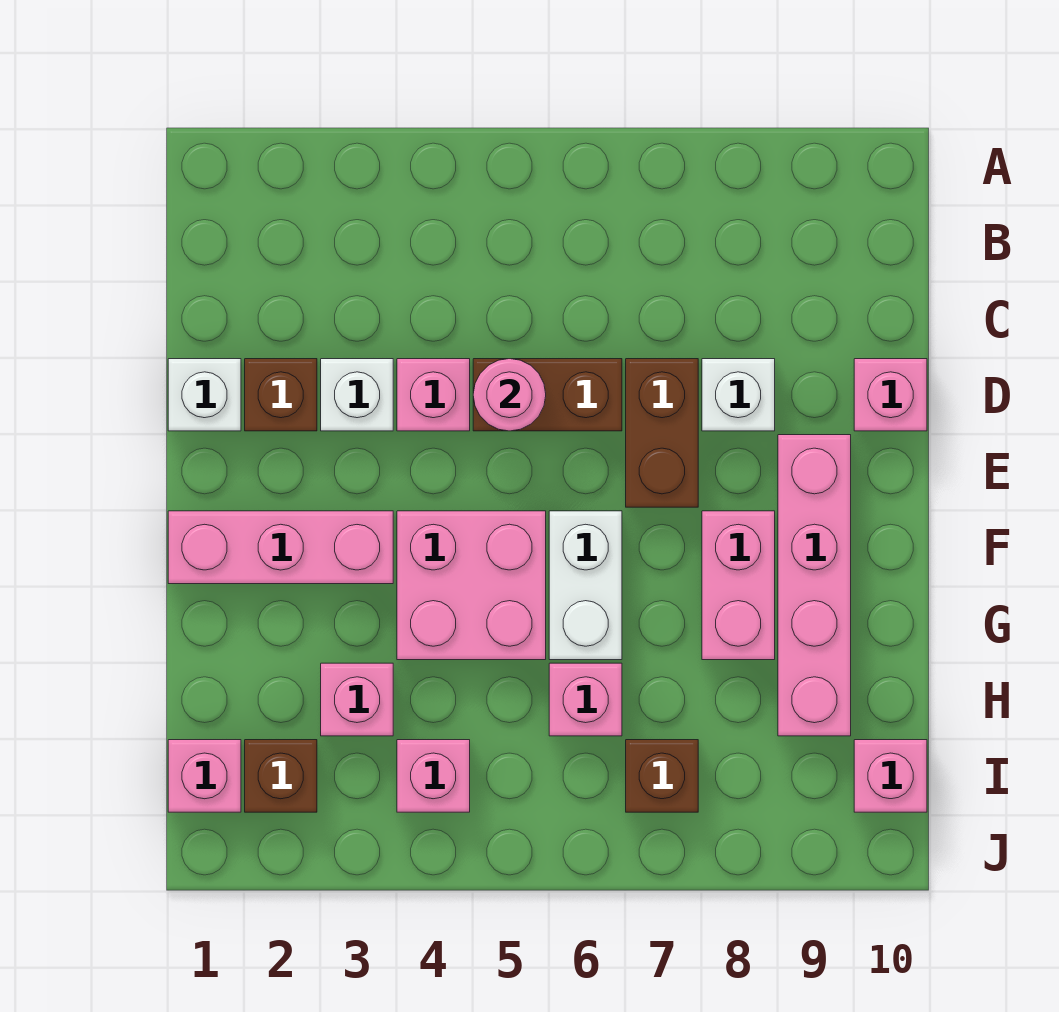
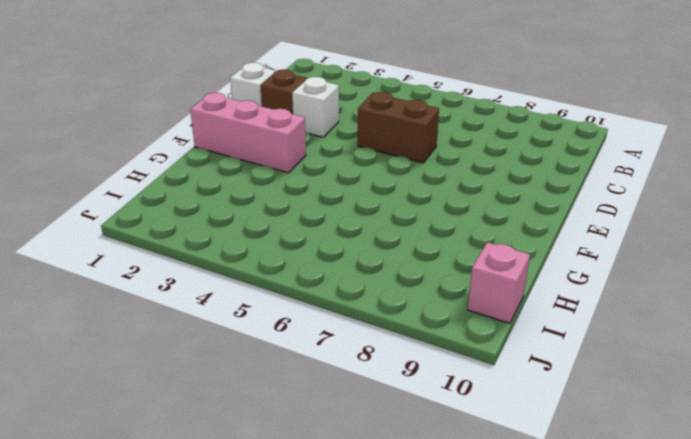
none -> pink brick D4 level 1
none -> brown brick D7:E7 level 1
none -> white brick D8 level 1

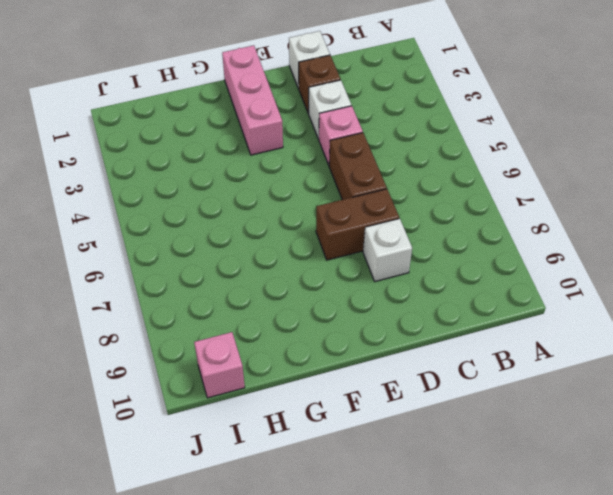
none -> pink brick D10 level 1
none -> pink brick E9:H9 level 1
none -> pink brick F4:G5 level 1

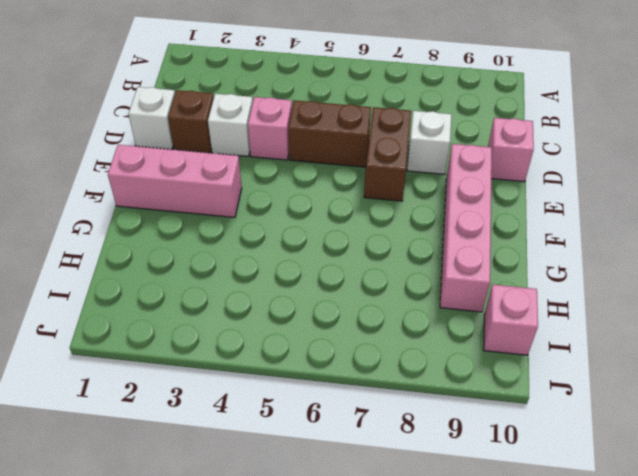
none -> pink brick F4:G5 level 1
none -> white brick F6:G6 level 1
none -> pink brick F8:G8 level 1

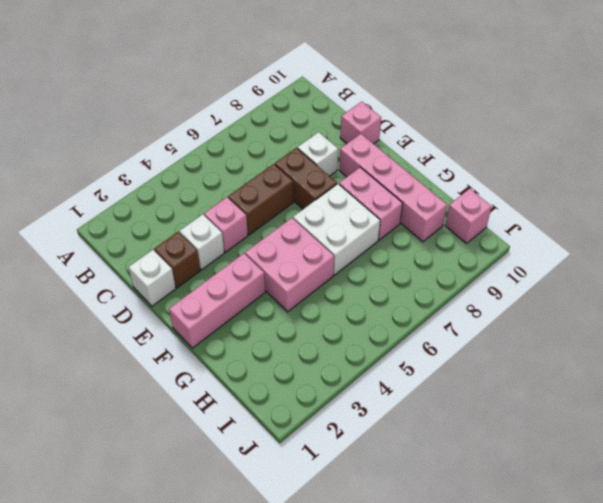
white brick F6:G7 level 1 -> white brick F6:G6 level 1
none -> pink brick H3 level 1
none -> pink brick H6 level 1
none -> pink brick I1 level 1

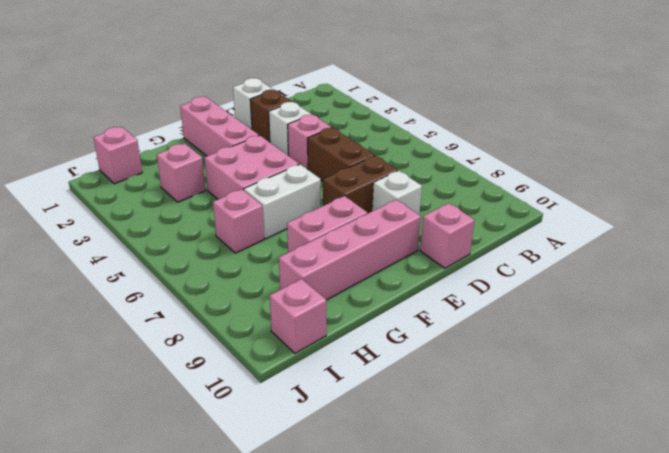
none -> brown brick I2 level 1
none -> pink brick I4 level 1
none -> brown brick I7 level 1

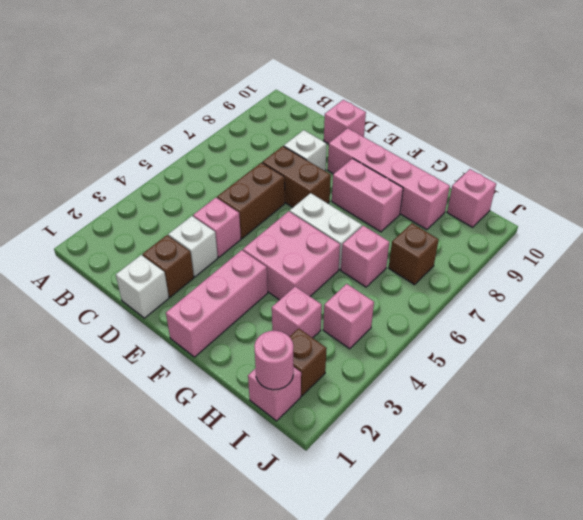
pink round brick I1 level 2 -> pink round brick D5 level 2

